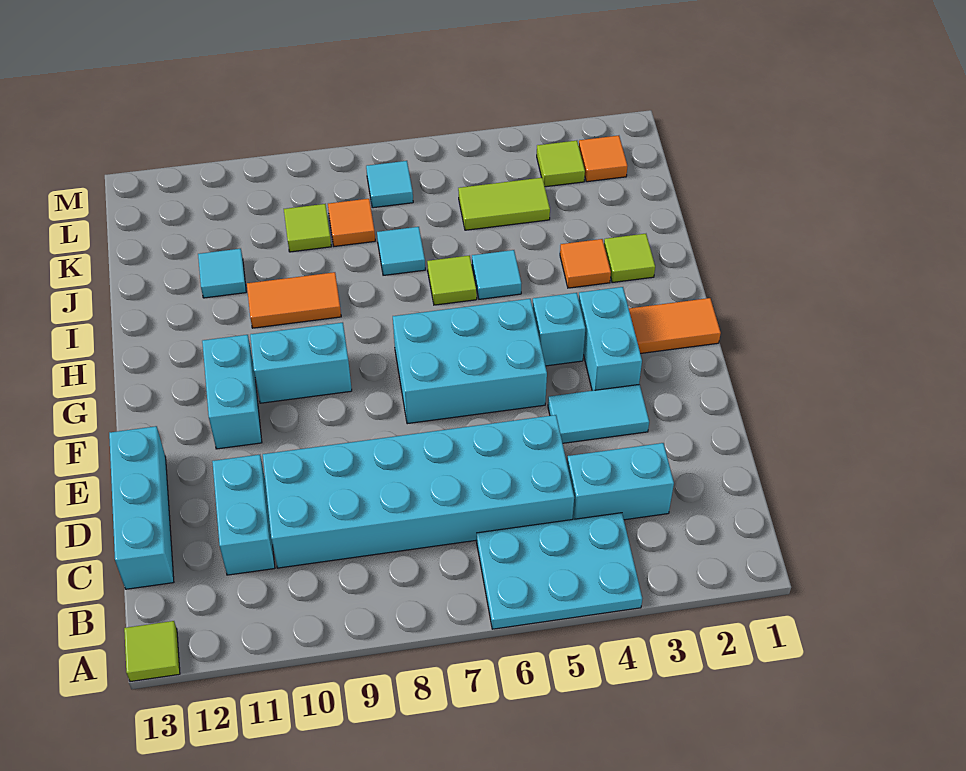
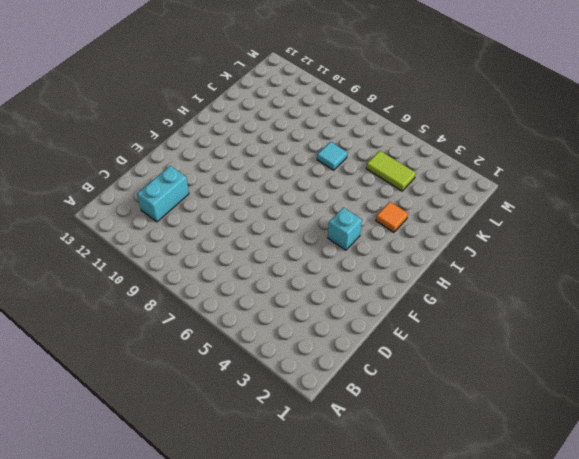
none -> cyan plate A4:B6 level 1
none -> lime tile A13 level 1
none -> cyan brick C3:C4 level 1

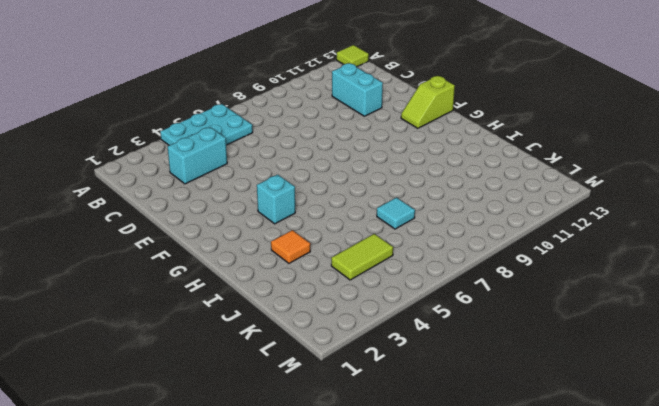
lime slope F12:F13 level 1 top 13 -> none
none -> cyan brick C5:D10 level 1
none -> cyan brick C13:E13 level 1
none -> cyan tile E3:E4 level 1

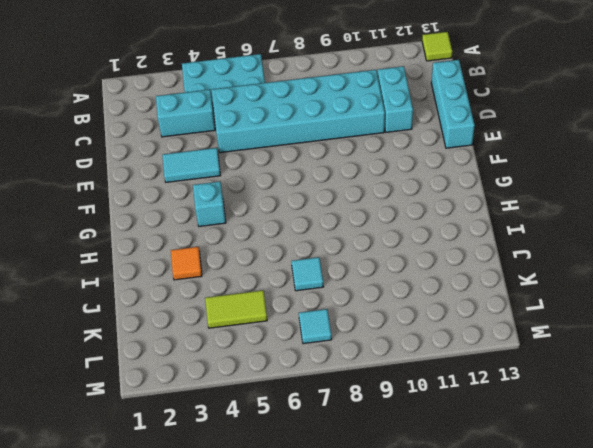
none -> cyan brick F3:G3 level 1
none -> cyan brick F5:G7 level 1
none -> cyan brick F11:G11 level 1

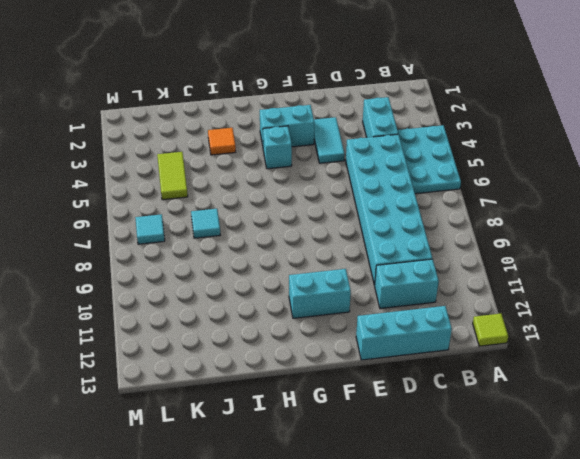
none -> cyan brick F5:G7 level 1
none -> orange tile G1:G2 level 1
none -> cyan brick G9:G10 level 1

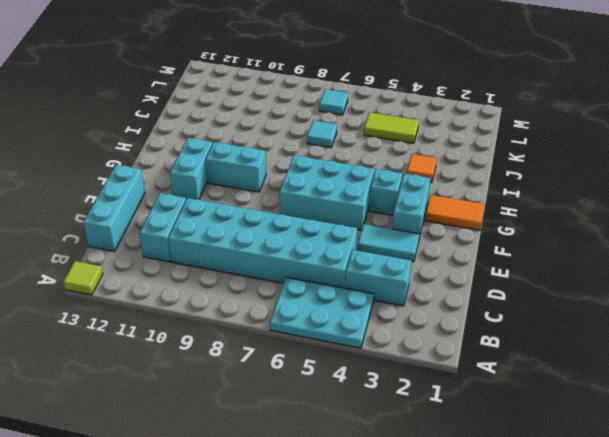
none -> lime tile I2 level 1
none -> cyan tile I5 level 1
none -> lime tile I6 level 1

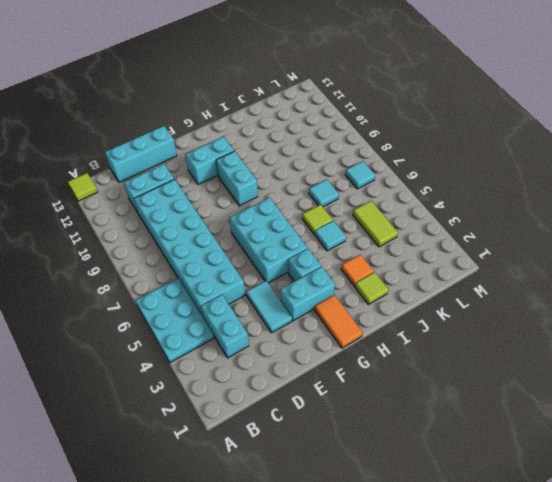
none -> orange tile I9:I10 level 1
none -> cyan tile J11 level 1
none -> orange tile K8 level 1

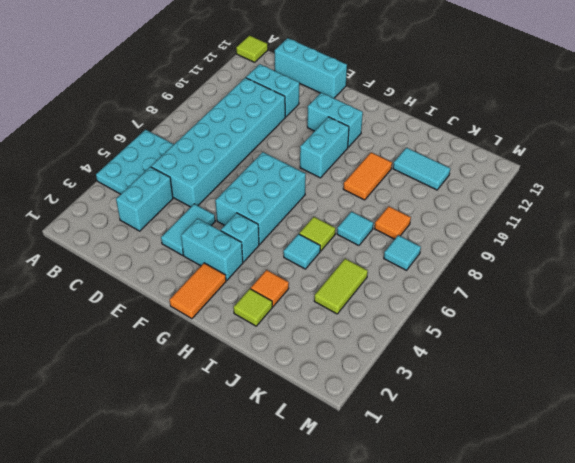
cyan tile J11:K11 level 1 -> cyan tile J11 level 1
none -> lime tile K9 level 1
none -> orange tile L2 level 1
none -> lime tile L3 level 1

